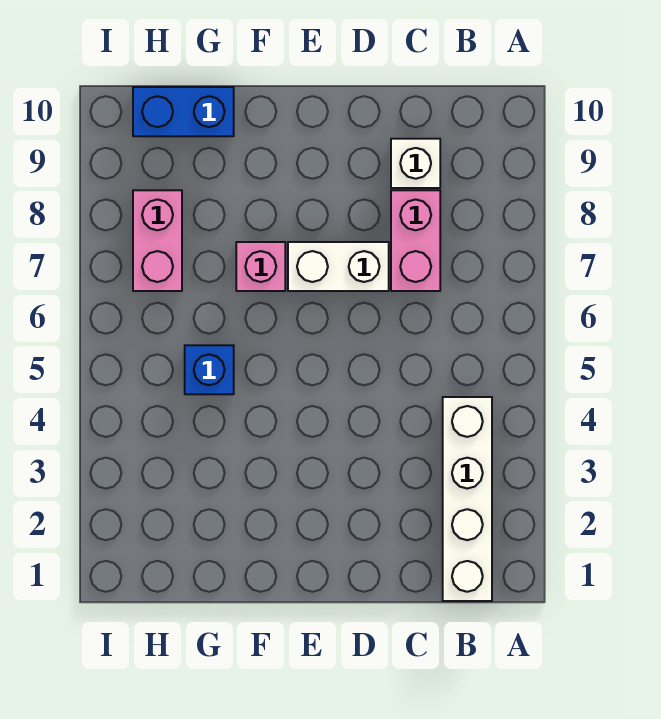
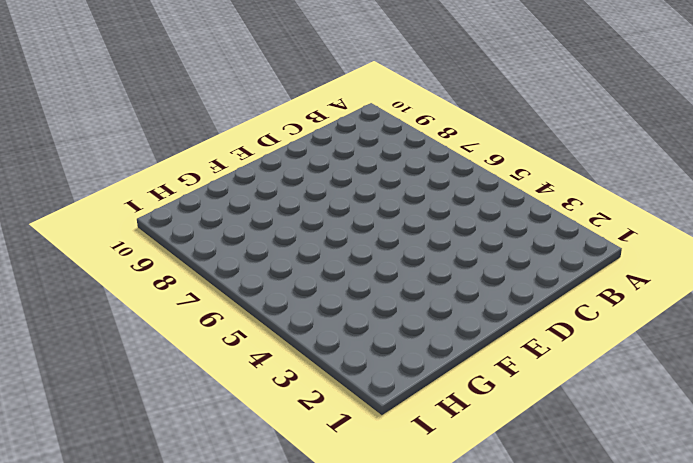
none -> white brick B1:B4 level 1
none -> pink brick C7:C8 level 1

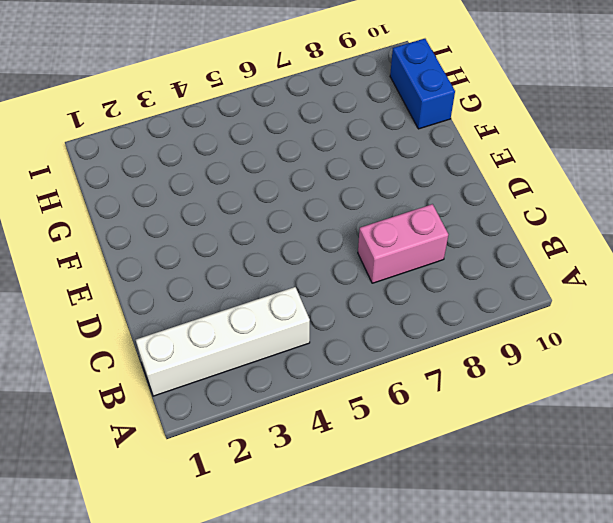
none -> white brick C9 level 1
none -> white brick D7:E7 level 1

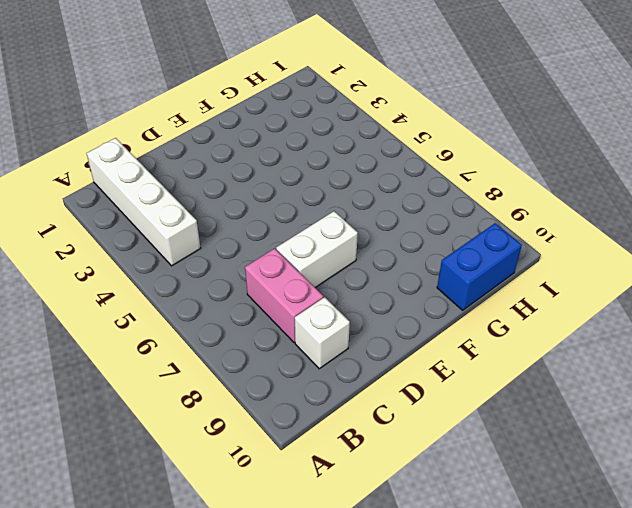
none -> pink brick F7 level 1
none -> blue brick G5 level 1

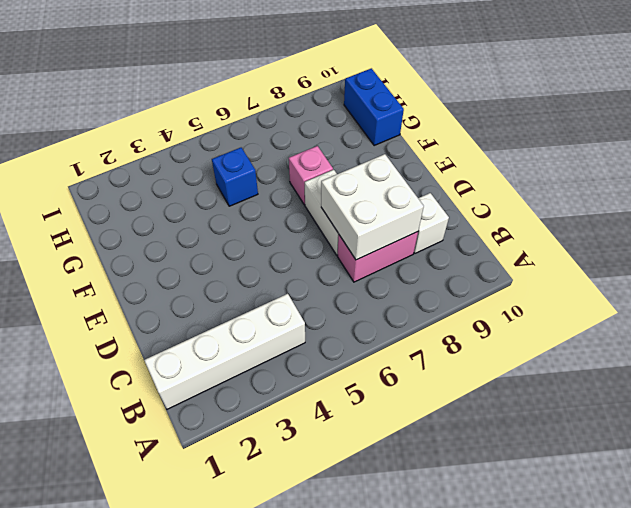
white brick C7:D8 level 2 -> none
none -> pink brick H7:H8 level 1

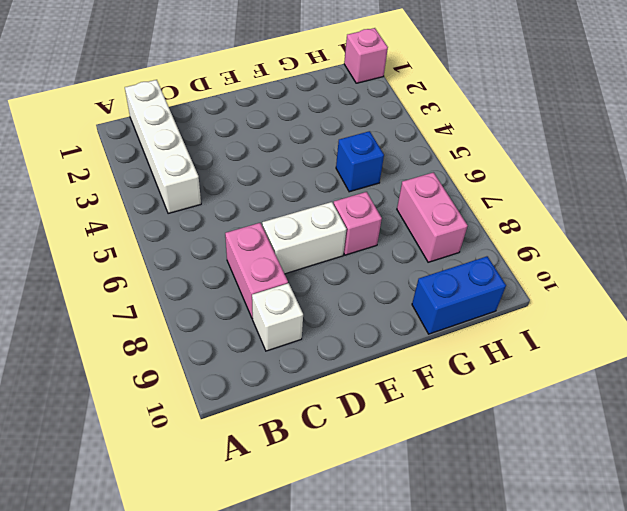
pink brick I1 level 1 -> none

